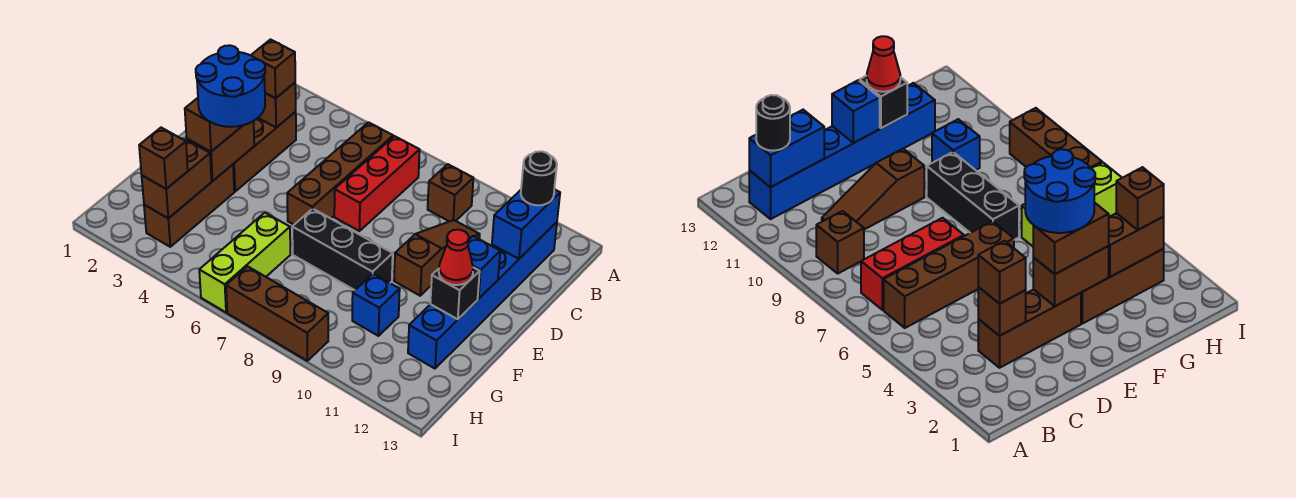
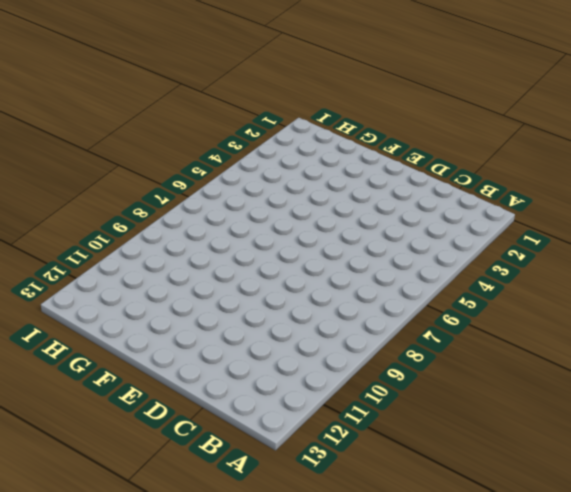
none -> brown brick B6:E6 level 1
none -> red brick B7:D7 level 1
none -> brown brick B9 level 1

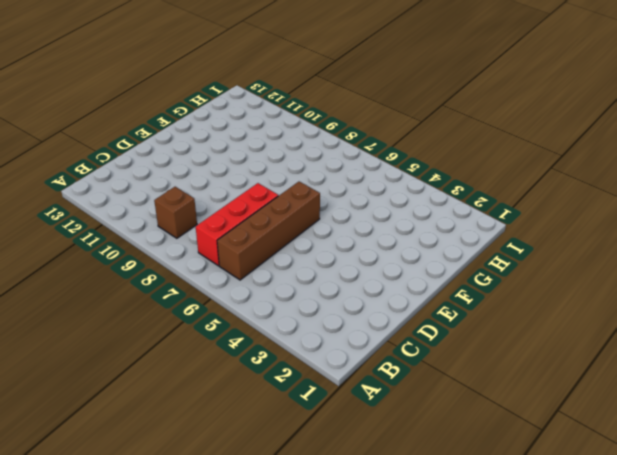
none -> blue brick B12:G12 level 1
none -> brown brick C3:E3 level 1
none -> brown slope C10:E10 level 1 top E

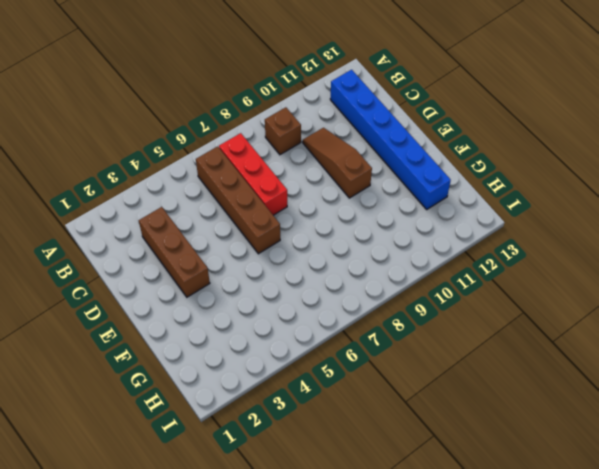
none -> brown brick F3:H3 level 1
none -> black brick F7:F9 level 1
none -> lime brick G6:I6 level 1

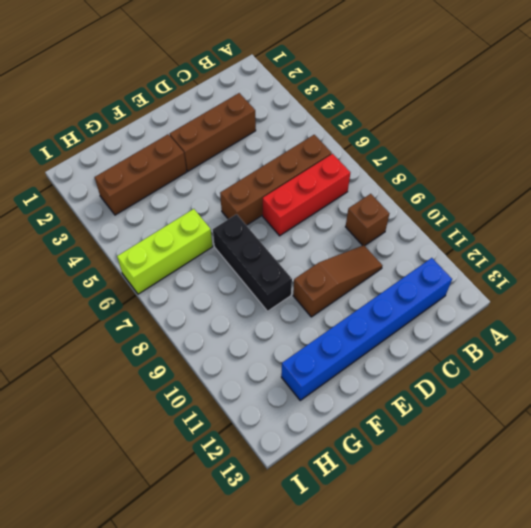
none -> blue brick G10 level 1
none -> brown brick I7:I9 level 1
none -> blue brick B12:C12 level 2

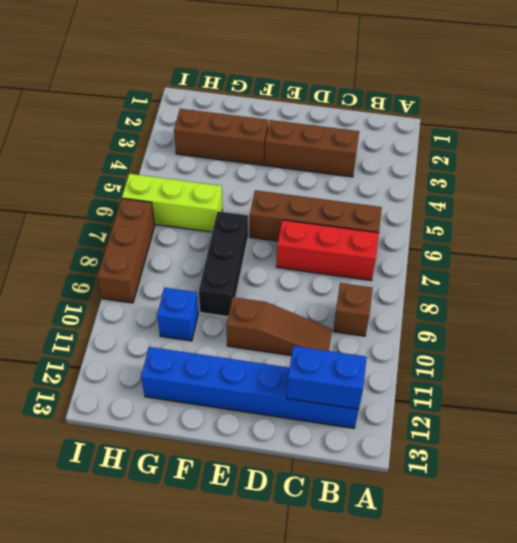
none -> brown brick C3 level 2
none -> brown brick E3:F3 level 2
none -> blue brick E12 level 2

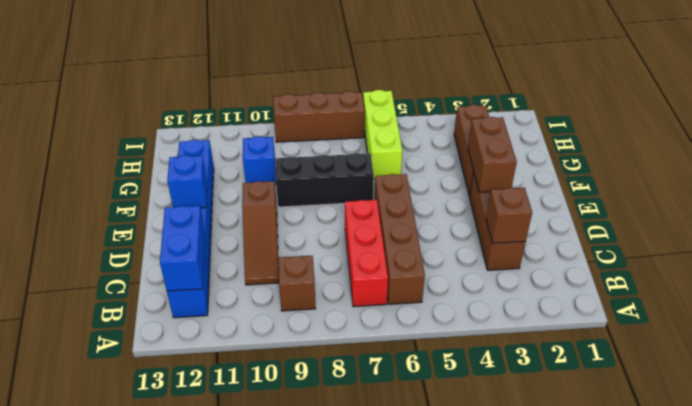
none -> black brick F12 level 2
none -> brown brick G3:H3 level 2
none -> black round brick B12 level 3

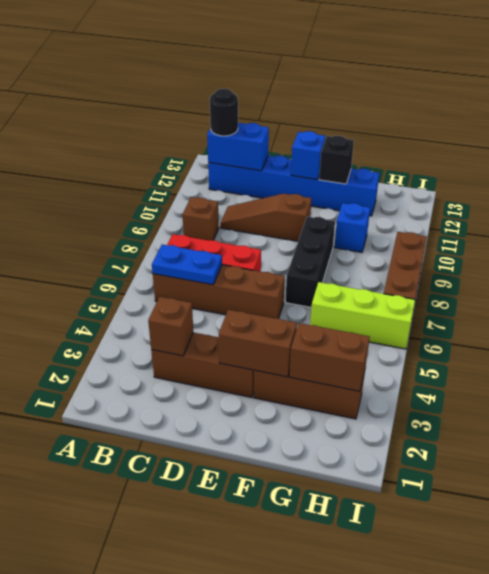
blue plate B6:C6 level 2 -> none
none -> brown brick C3 level 3
none -> brown brick E3:F3 level 3
none -> red cone F12 level 3

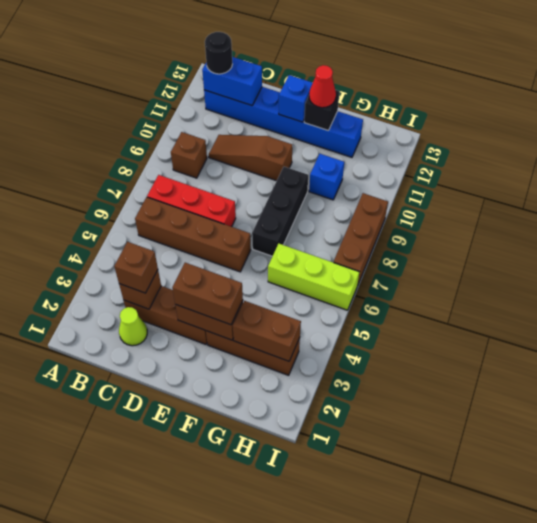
lime cone C2 level 1 -> none
none -> brown brick H3 level 3
none -> blue round brick E3:F4 level 4

